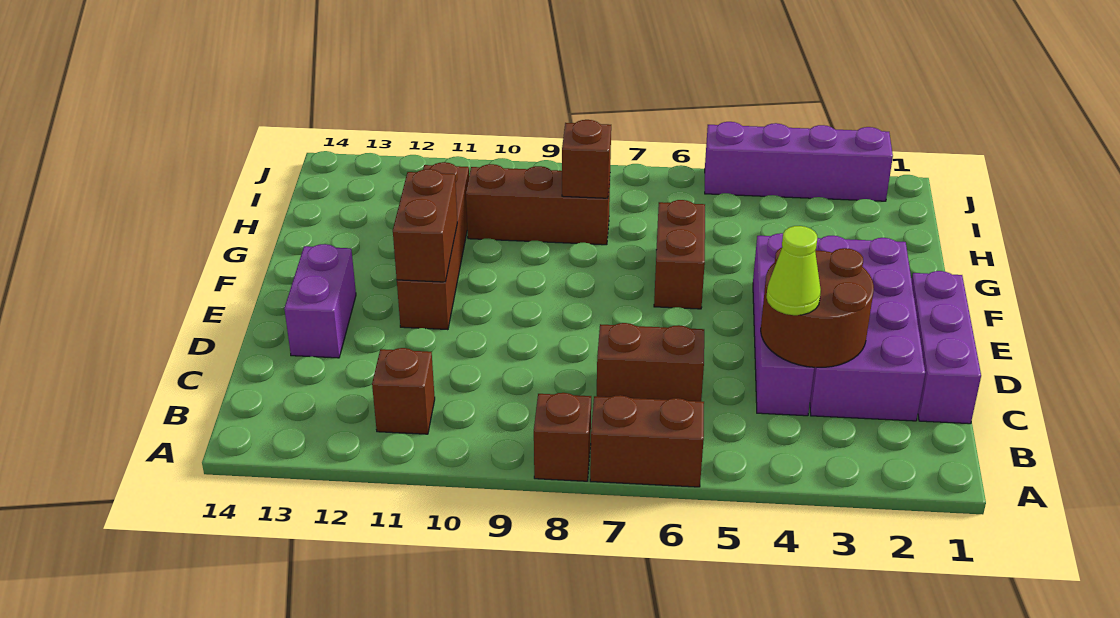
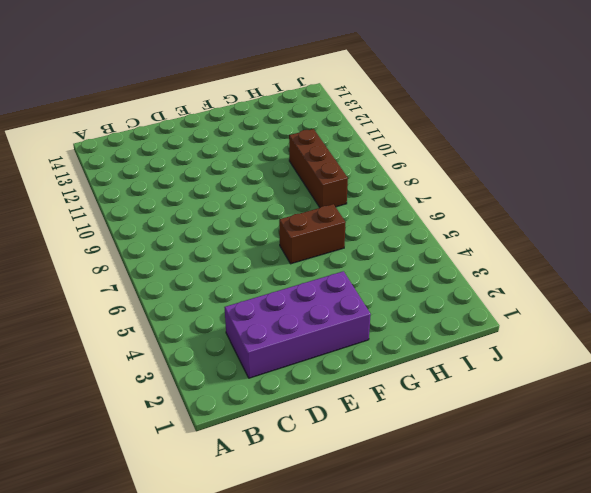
none -> brown brick A6:A7 level 1
none -> brown brick A8 level 1
none -> brown brick B11 level 1

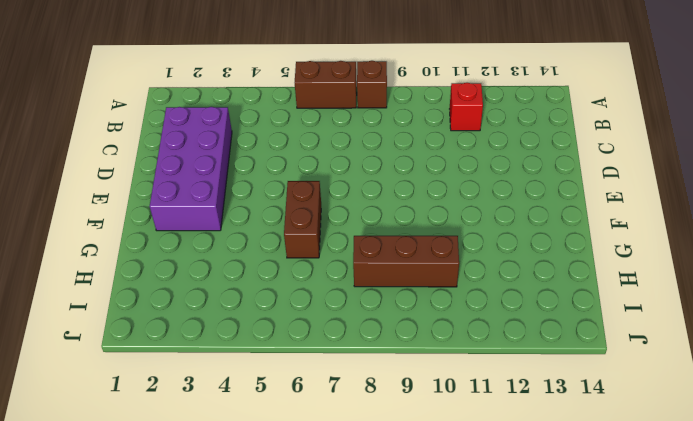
red brick B11 level 1 -> brown brick B11 level 1
none -> purple brick C1:E1 level 1
none -> purple brick C4:F4 level 1
none -> brown brick C6:C7 level 1

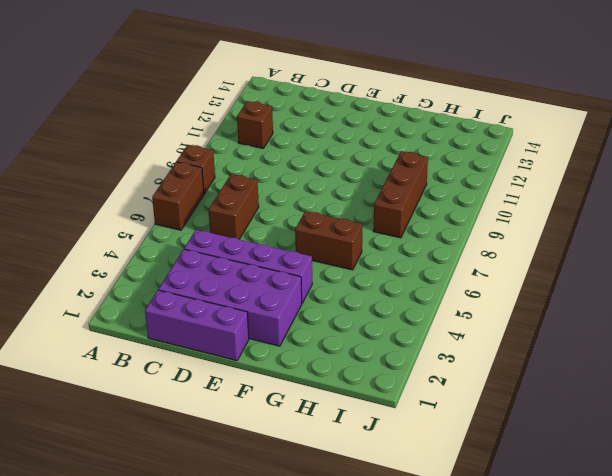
none -> purple brick D13:E13 level 1
none -> brown brick E11:H11 level 1
none -> purple brick J2:J5 level 1

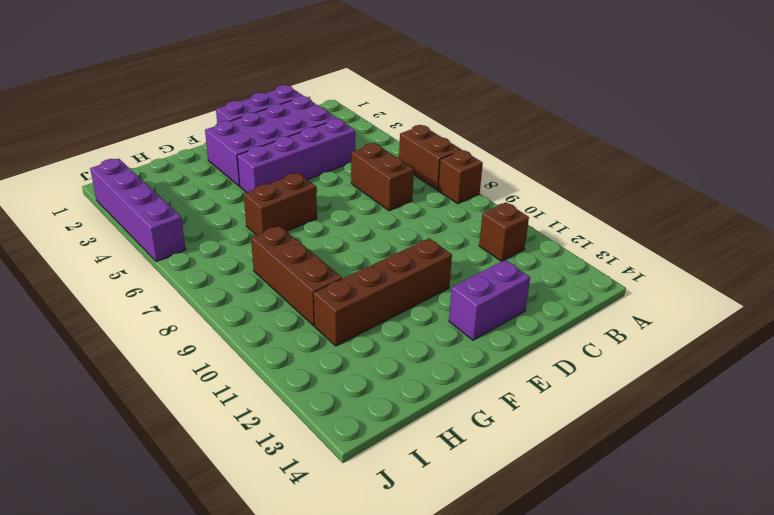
none -> brown round brick C3:D4 level 2
none -> brown brick E11:F11 level 2
none -> brown brick H8 level 2

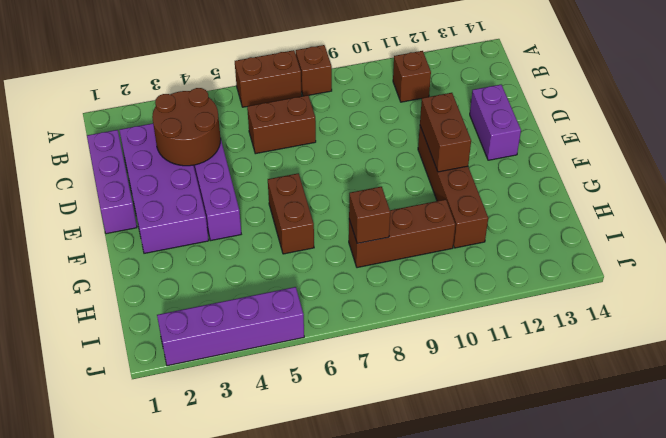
none -> lime cone C4 level 3

